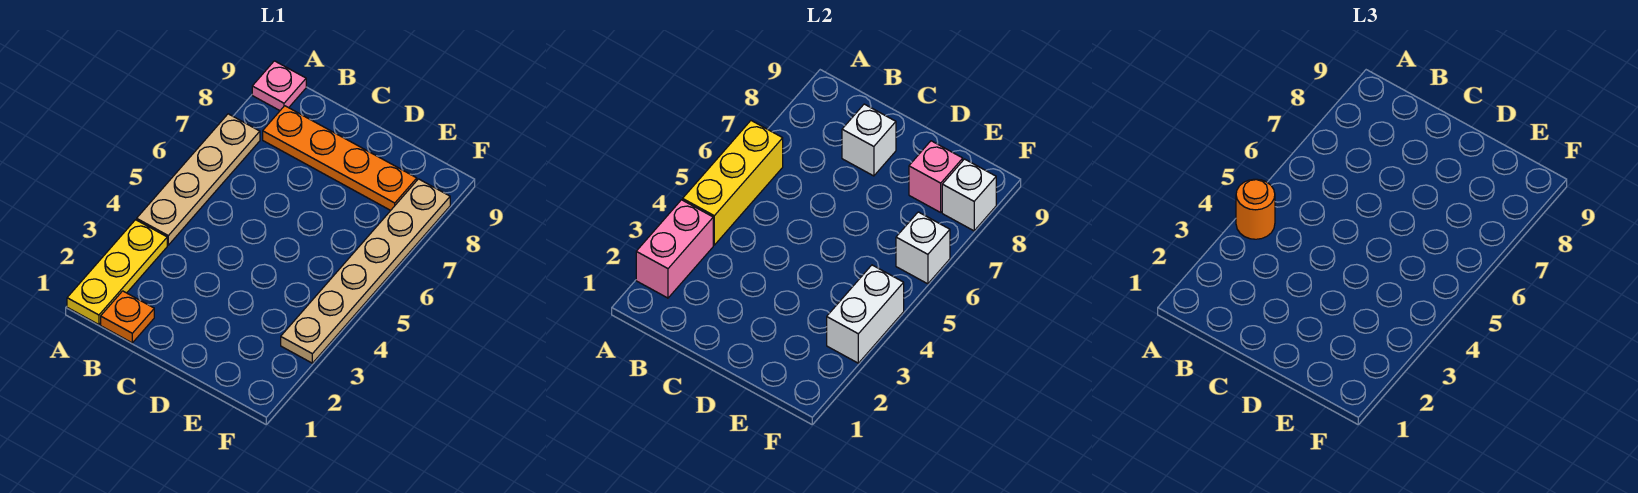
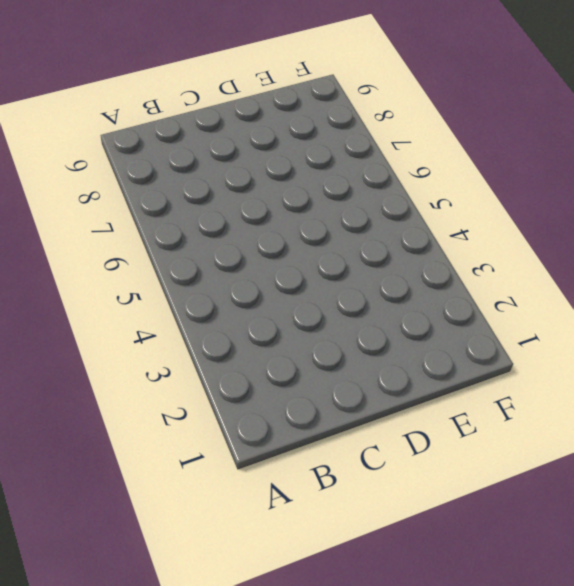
none -> yellow plate A1:A3 level 1
none -> tan plate A4:A7 level 1
none -> pink plate A9 level 1

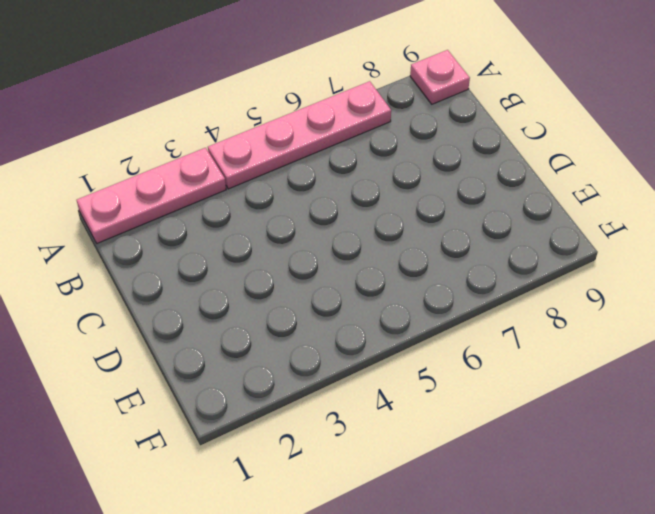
pink plate A1:A3 level 1 -> yellow plate A1:A3 level 1
pink plate A4:A7 level 1 -> tan plate A4:A7 level 1
none -> orange plate B1 level 1
none -> orange plate B8:E8 level 1
none -> tan plate F3:F8 level 1

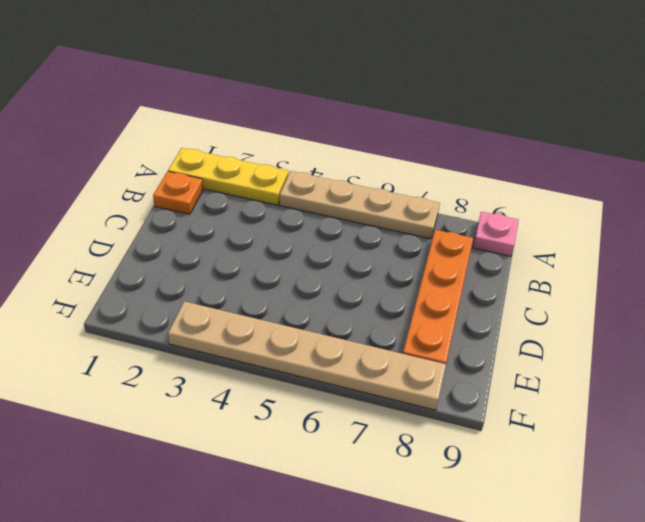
none -> pink brick A2:A3 level 2
none -> yellow brick A4:A6 level 2
none -> white brick C8 level 2

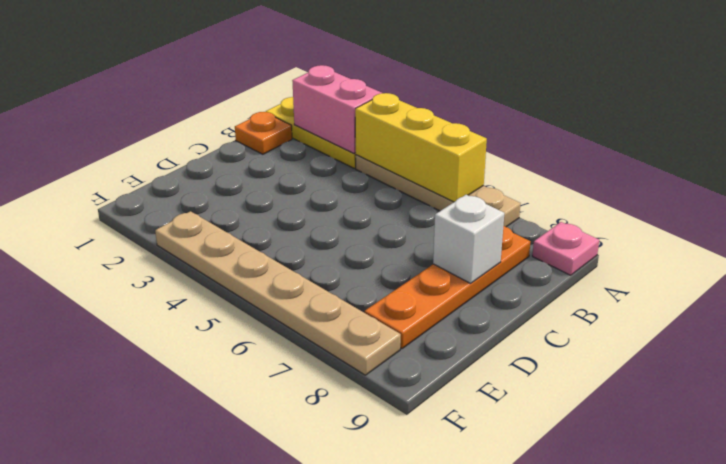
none -> pink brick E8 level 2
none -> white brick F3:F4 level 2
none -> white brick F6 level 2

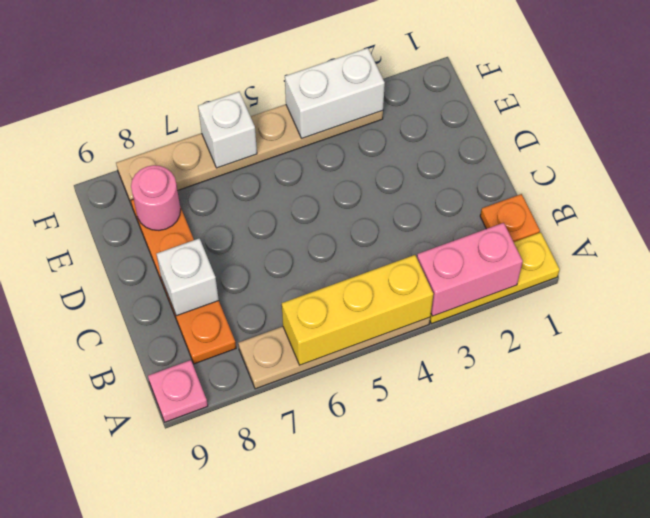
pink round brick E8 level 2 -> pink brick E8 level 2
none -> white brick F8 level 2
none -> orange round brick A4 level 3

